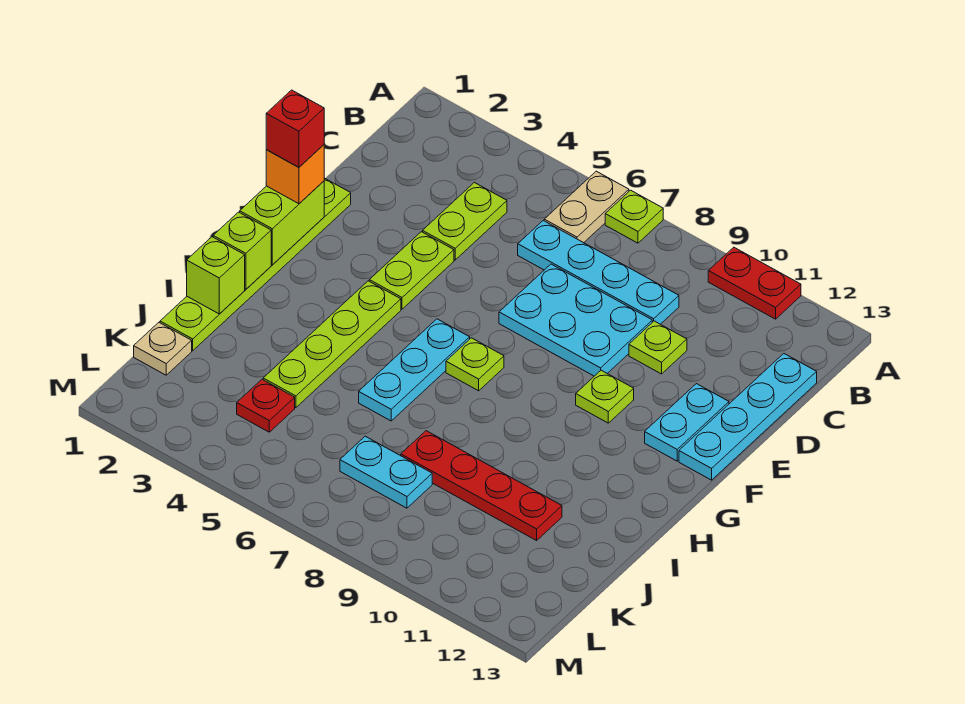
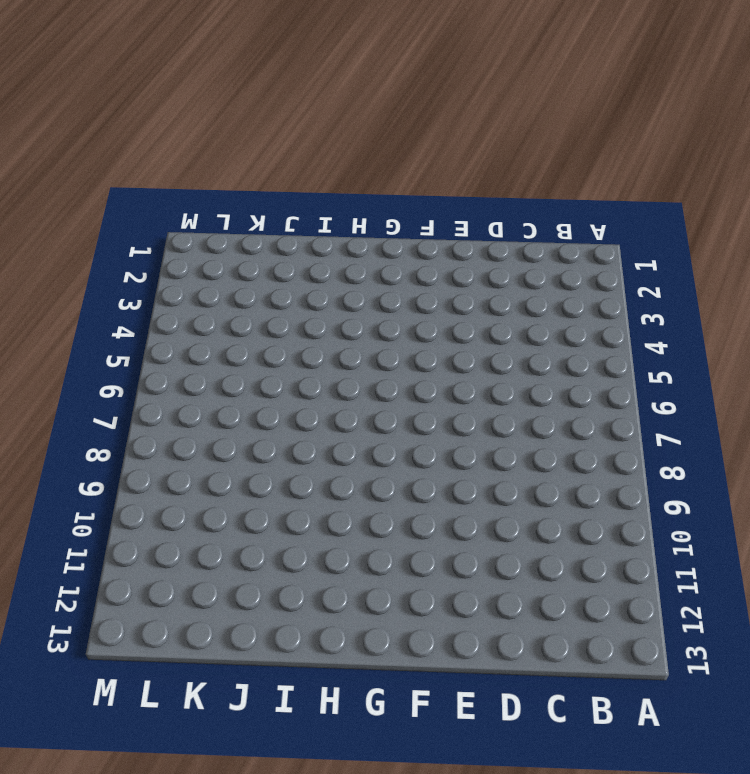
none -> tan plate A6:B6 level 1
none -> lime plate A7 level 1
none -> red plate A10:A11 level 1

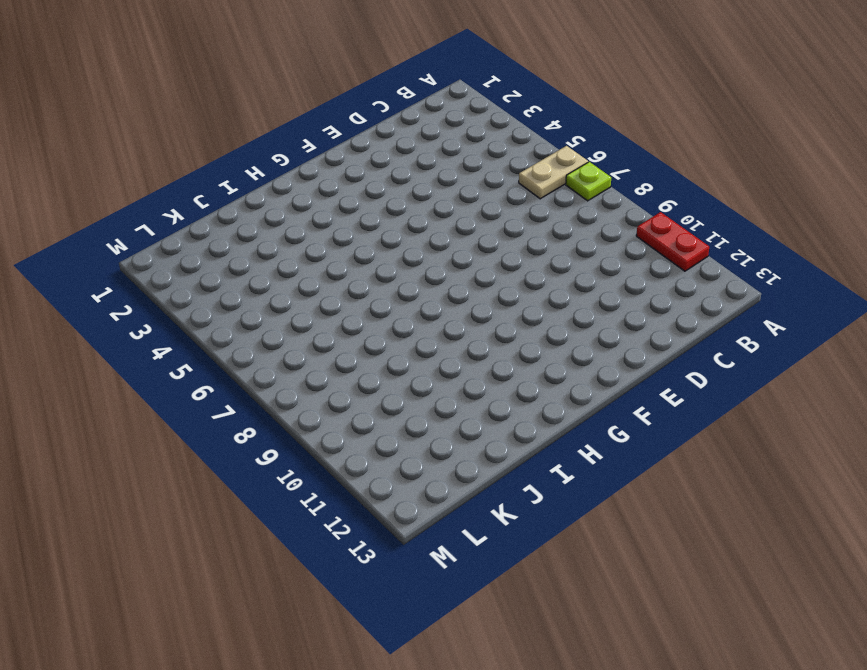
none -> lime plate C4:D4 level 1
none -> cyan plate C6:C9 level 1
none -> cyan plate C13:F13 level 1

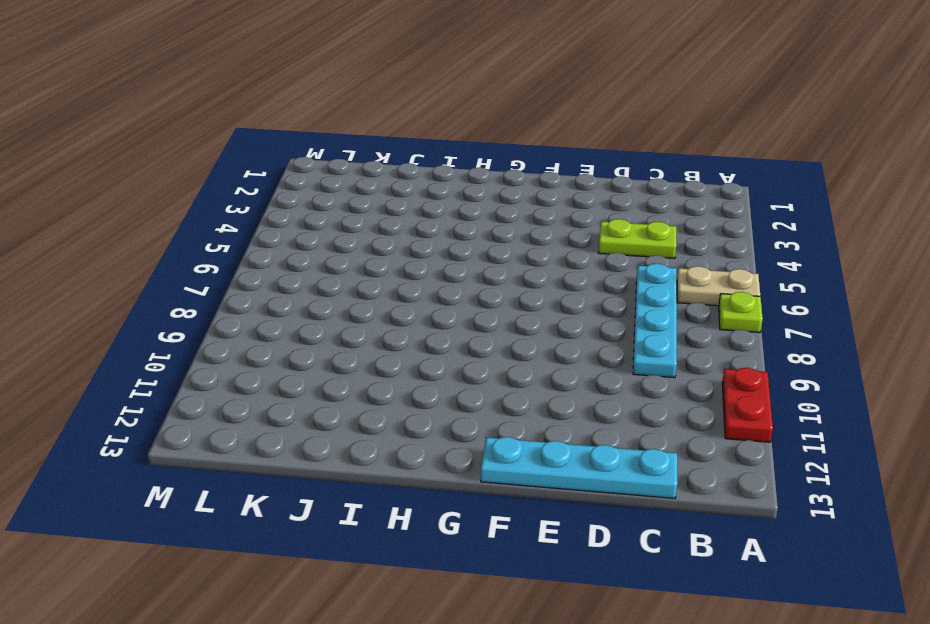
none -> cyan plate D7:E9 level 1
none -> lime plate D10 level 1
none -> lime plate E1:J1 level 1

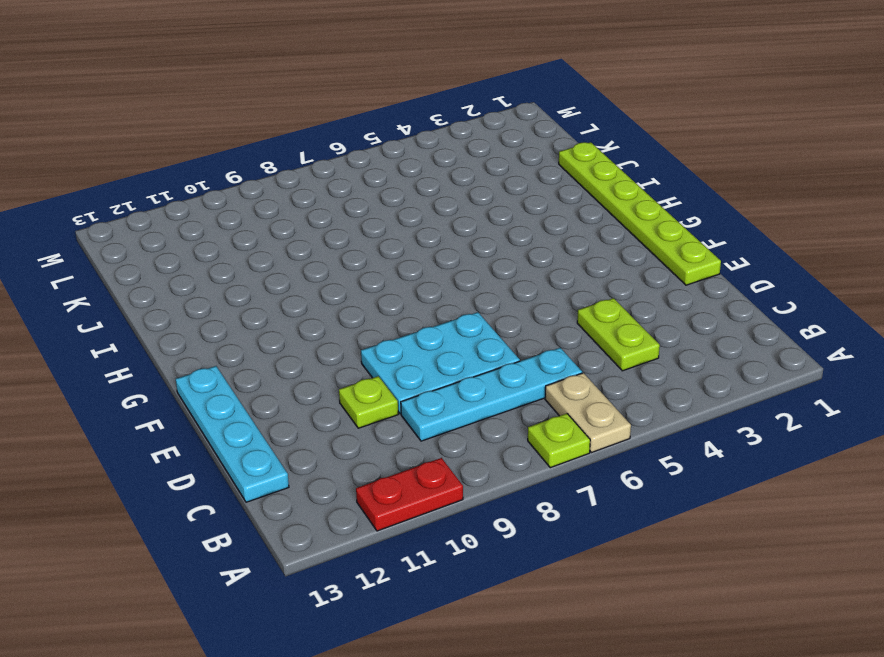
none -> lime plate E4:F4 level 1
none -> cyan plate E12:F12 level 1
none -> lime plate F10 level 1

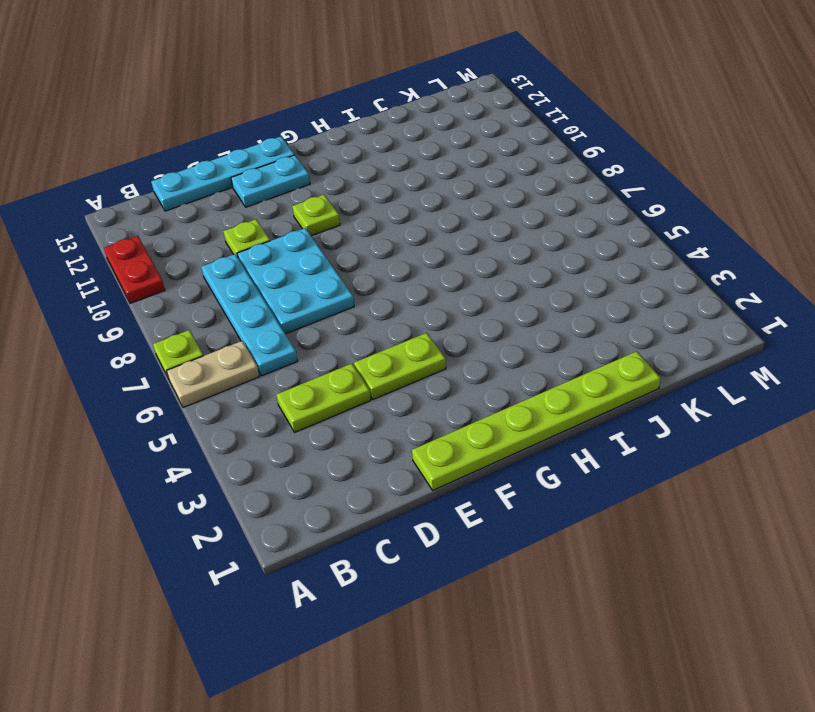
none -> lime plate G4:J4 level 1
none -> cyan plate G6:I6 level 1
none -> lime plate G7 level 1

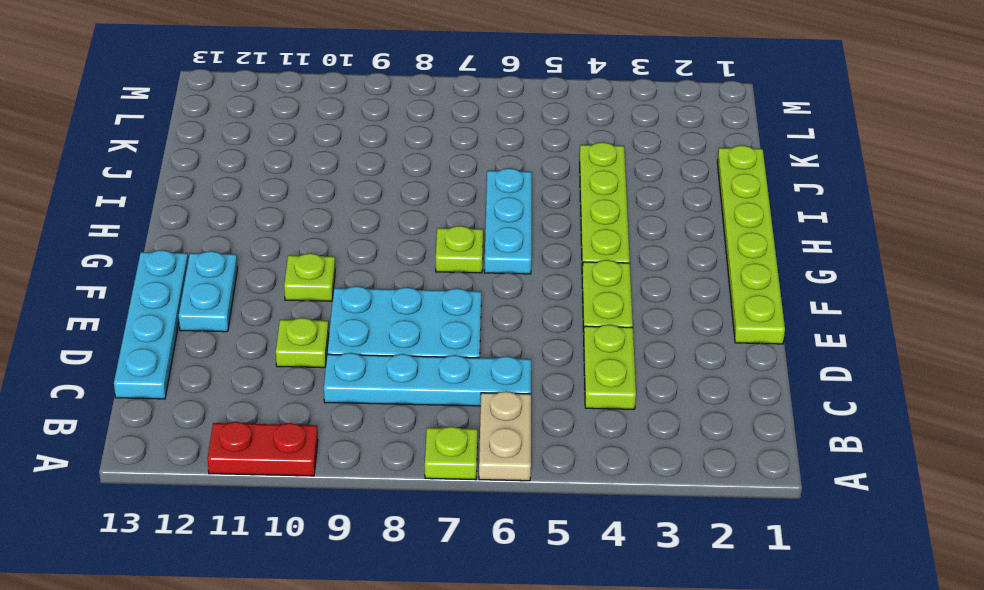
none -> red plate J8:J11 level 1
none -> tan plate K1 level 1
none -> red plate K4 level 1

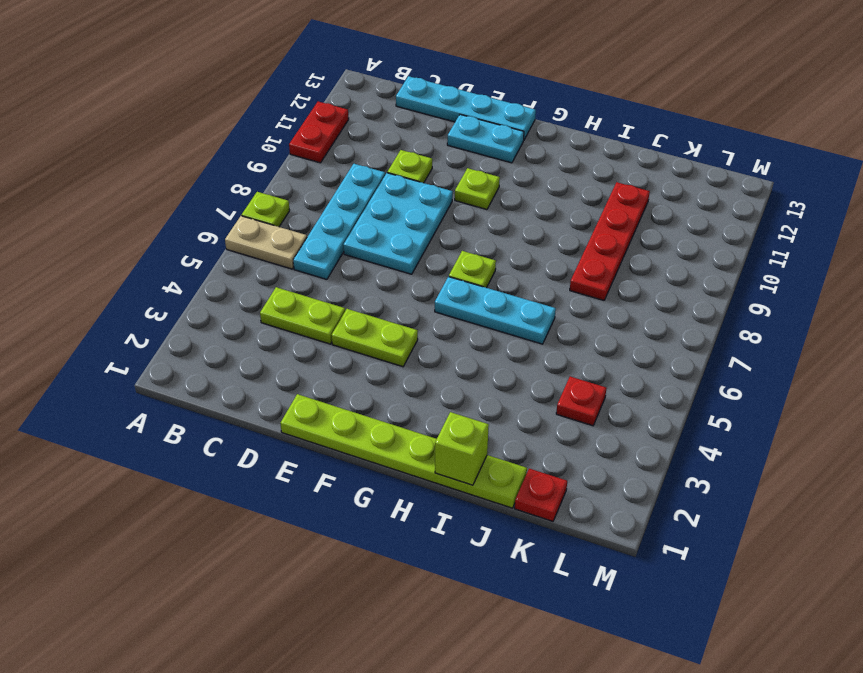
red plate K1 level 1 -> tan plate K1 level 1
none -> lime plate G4:J4 level 1
none -> cyan plate K7:K8 level 1
none -> lime brick F1:G1 level 2

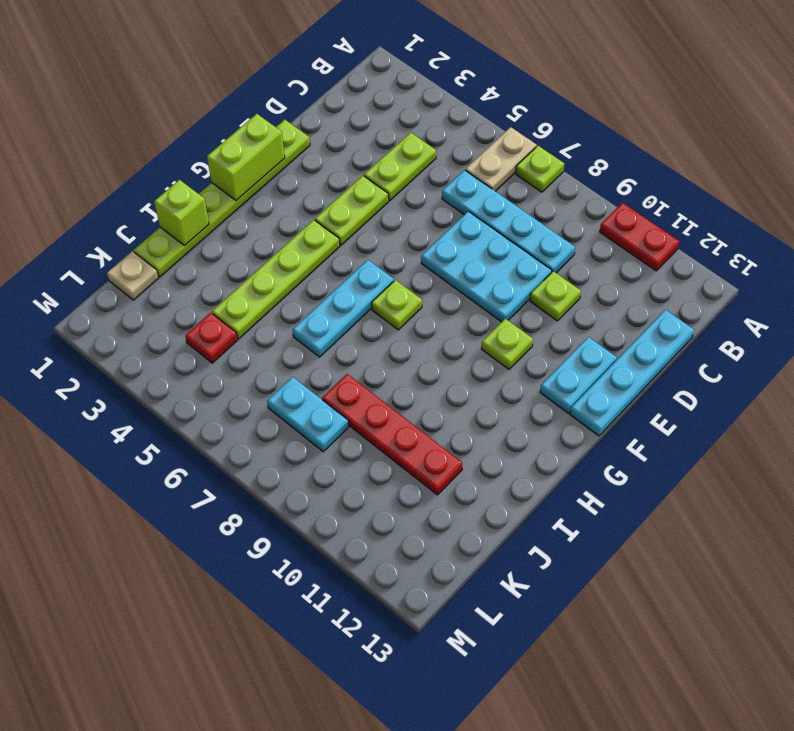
none -> lime brick H1 level 2
none -> orange brick F1 level 3
none -> red brick F1 level 4

